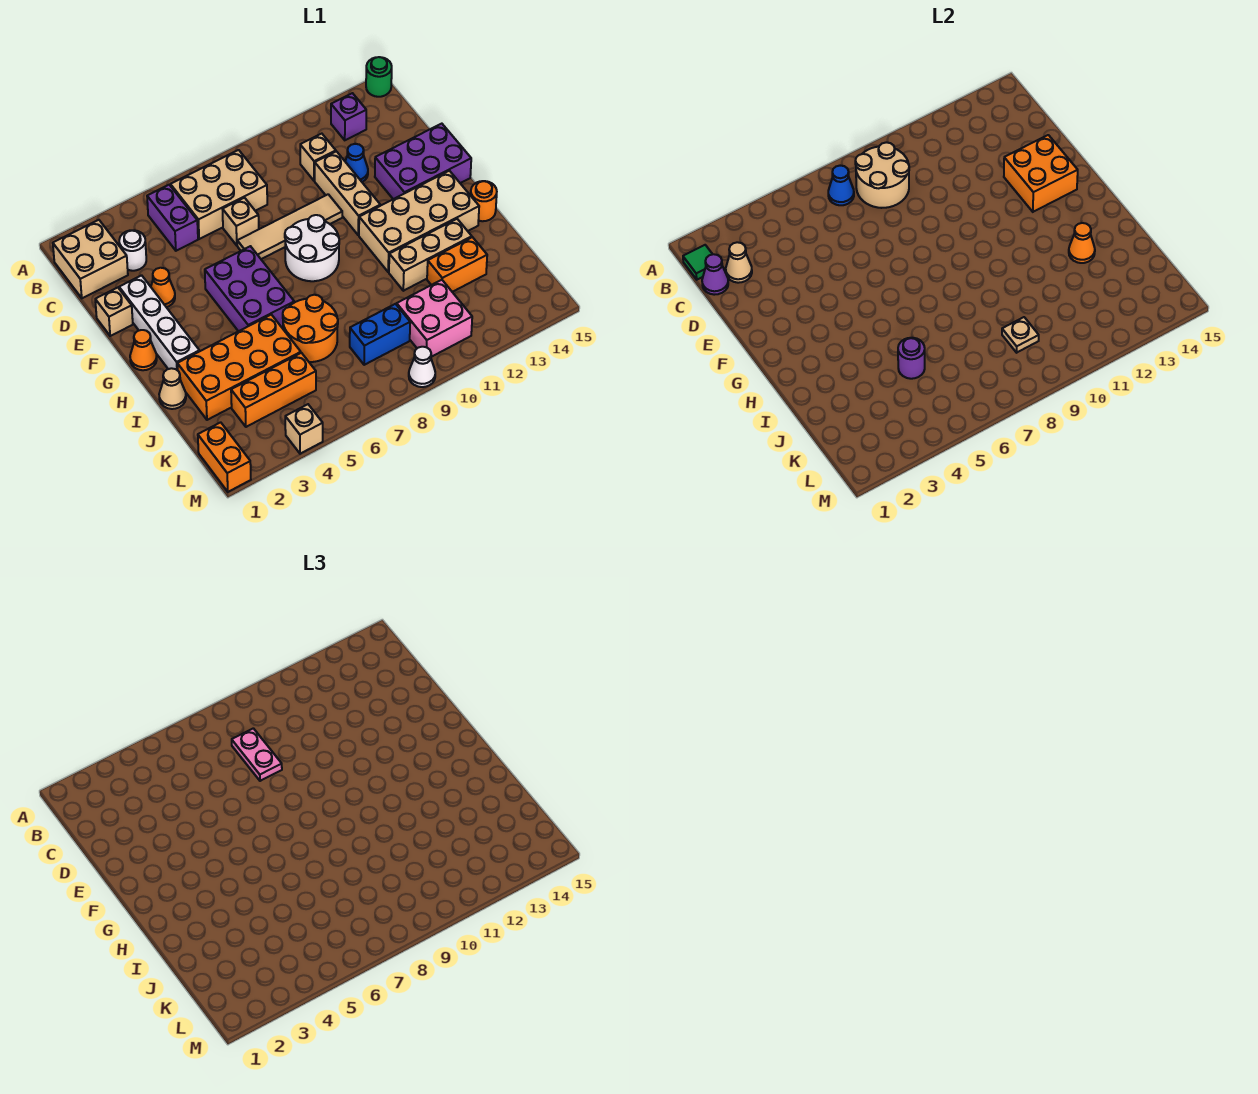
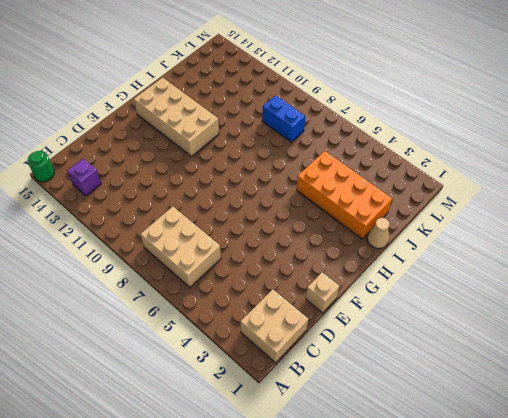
none -> purple brick B5:C5 level 1
none -> white round brick C3 level 1
none -> tan brick C11 level 1
none -> tan brick D7 level 1

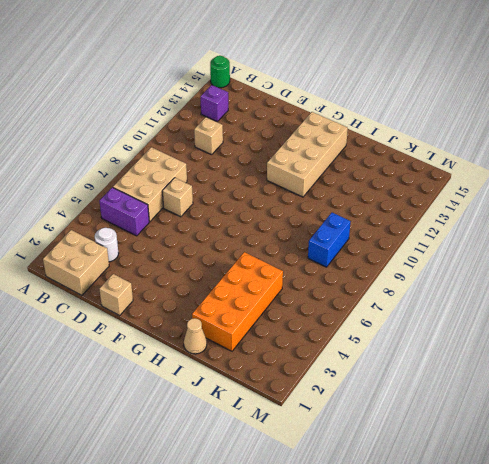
none -> tan brick D11:F11 level 1
none -> blue cone D12 level 1
none -> white brick E2:H2 level 1
none -> orange cone E3 level 1

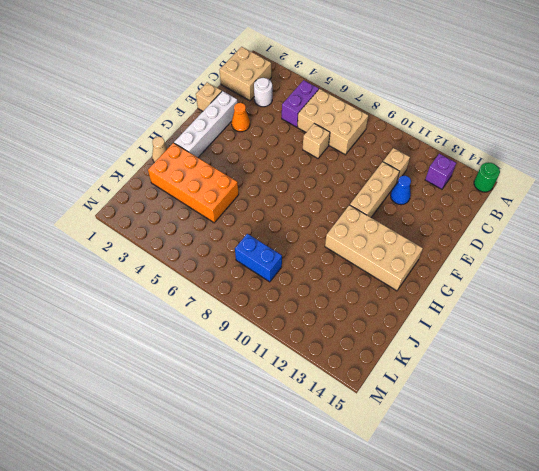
none -> tan tile E7:E10 level 1
none -> purple brick E13:F15 level 1
none -> purple brick F5:H6 level 1
none -> white round brick F8:G9 level 1

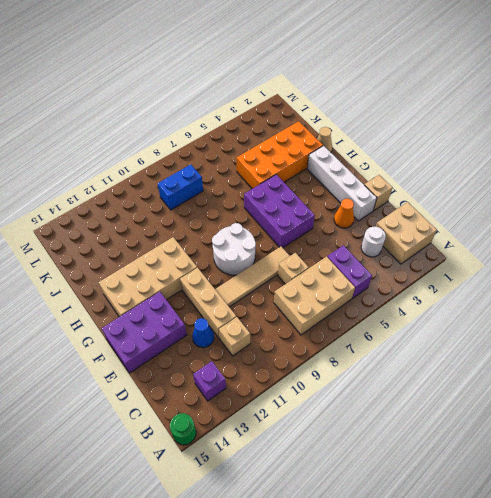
none -> orange cone G1 level 1
none -> orange round brick H15 level 1
none -> orange round brick I6:J7 level 1
none -> tan brick I11:I13 level 1

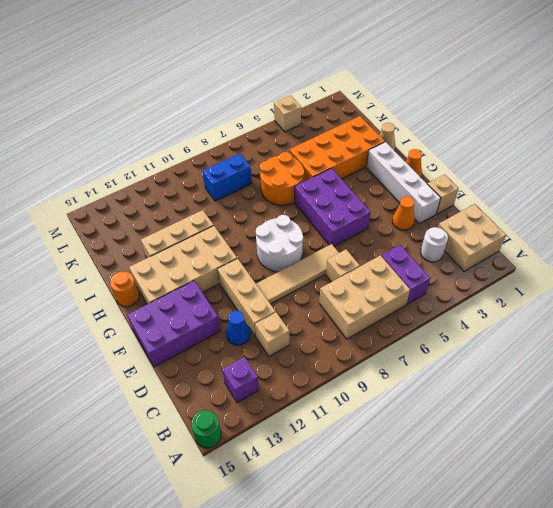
none -> orange brick J12:J13 level 1
none -> orange brick K3:K5 level 1
none -> pink brick K10:L11 level 1
none -> orange brick L1:M1 level 1

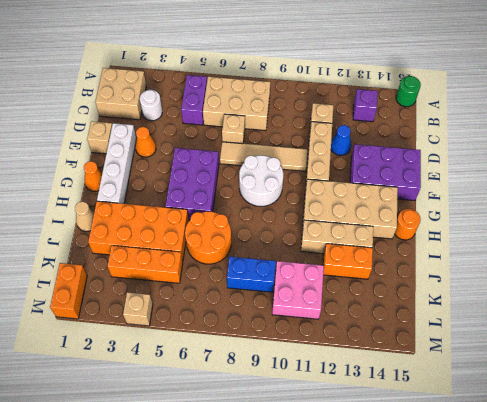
none -> white cone M9 level 1
none -> green tile B1 level 2
none -> blue cone B7 level 2
none -> tan round brick B8:C9 level 2

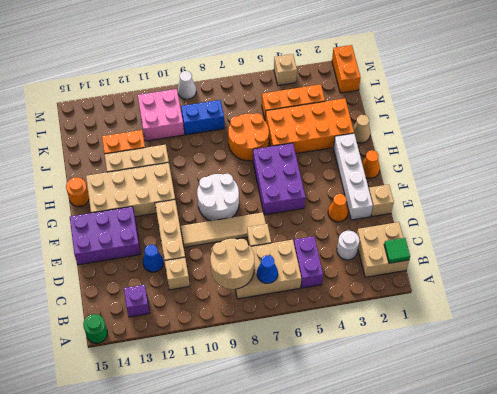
none -> purple cone C1 level 2
none -> tan cone C2 level 2
none -> orange brick E13:F14 level 2
none -> orange cone I13 level 2

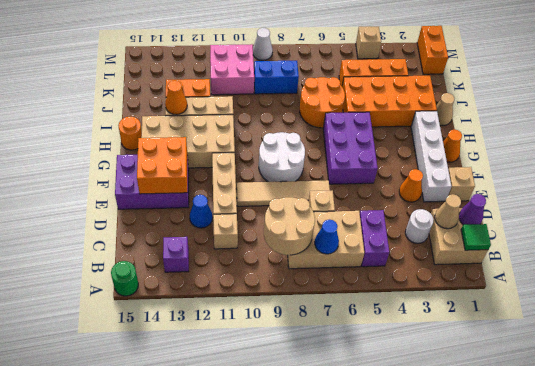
none -> purple round brick J5 level 2
none -> tan plate K9 level 2
none -> pink plate C8:D8 level 3

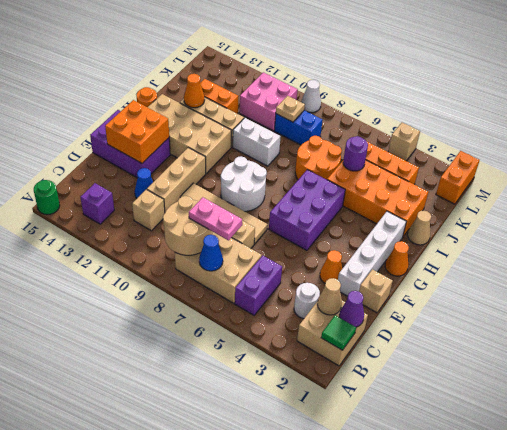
pink plate C7:C8 level 3 -> pink plate C8:D8 level 3
white brick I9:I10 level 1 -> none

